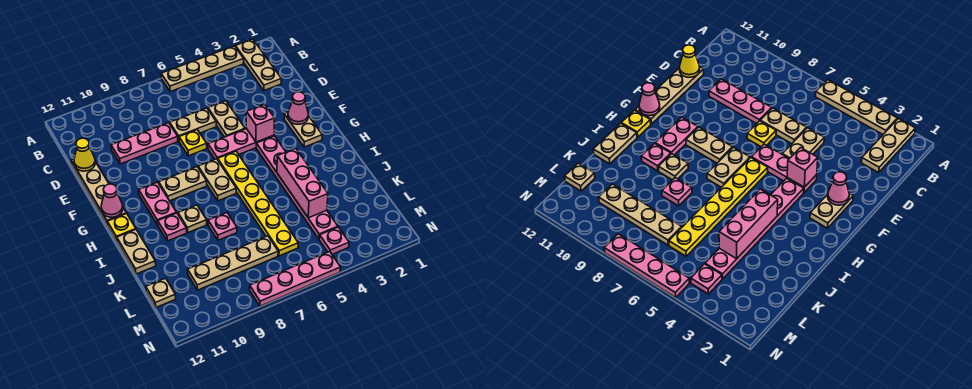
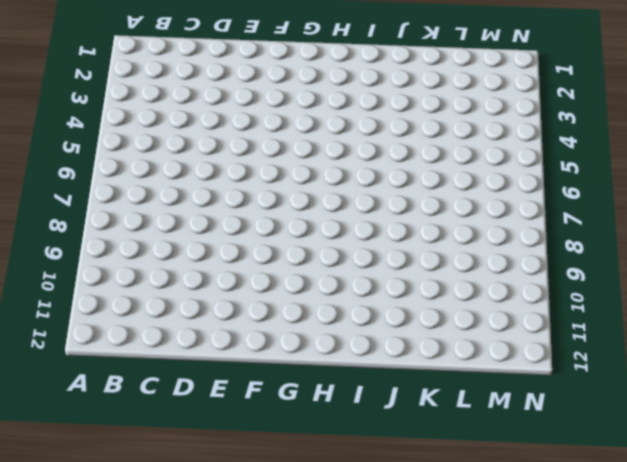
none -> tan plate A2:C2 level 1
none -> tan plate A3:A6 level 1
none -> tan plate D5:E5 level 1

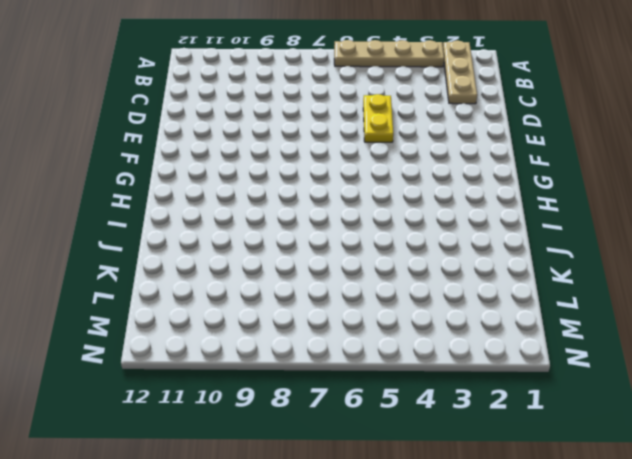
yellow plate D5:E5 level 1 -> tan plate D5:E5 level 1
none -> tan plate D6:D7 level 1
none -> pink plate D8:D10 level 1
none -> tan plate D12:G12 level 1

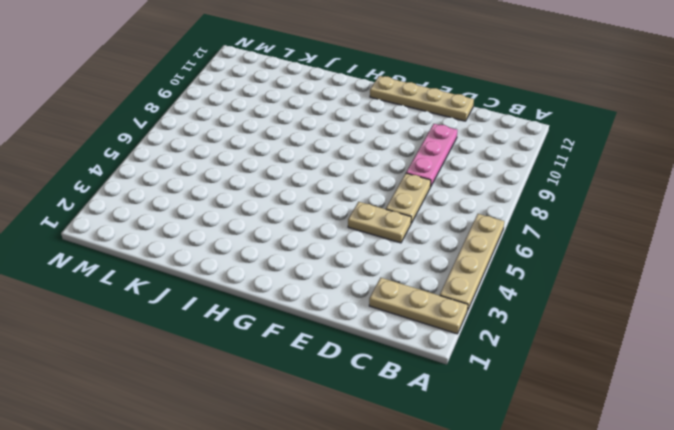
none -> yellow plate E7 level 1
none -> tan plate F2:G2 level 1
none -> pink plate F4:F6 level 1

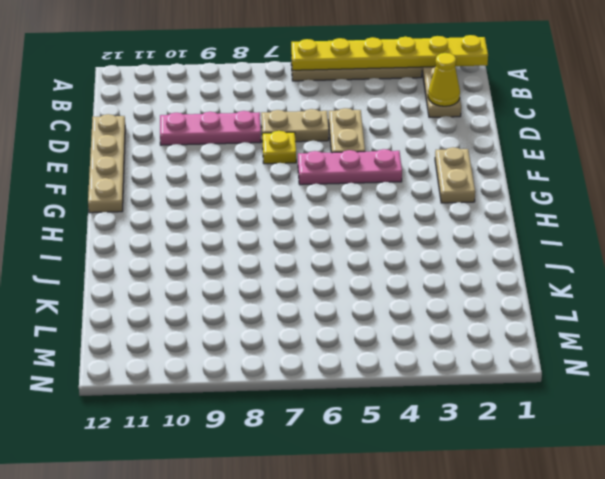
yellow plate A1:A6 level 2 -> yellow plate G6:L6 level 1
yellow cone C2 level 2 -> yellow cone D12 level 2
none -> pink plate G4:L4 level 1
none -> tan plate G7:H7 level 1
none -> tan plate G8:G9 level 1

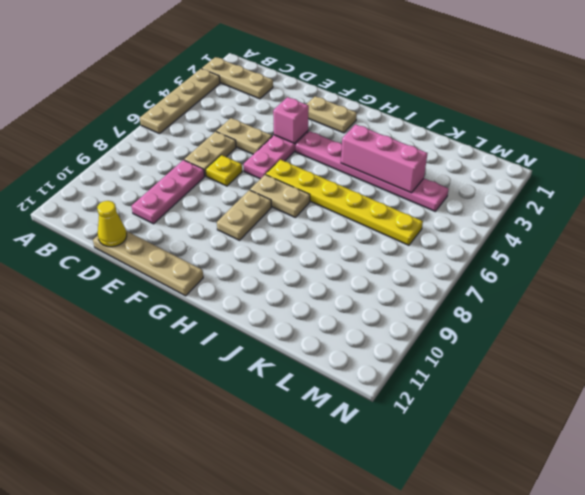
none -> pink plate G10:H10 level 1
none -> yellow plate H12 level 1
none -> tan plate I9 level 1

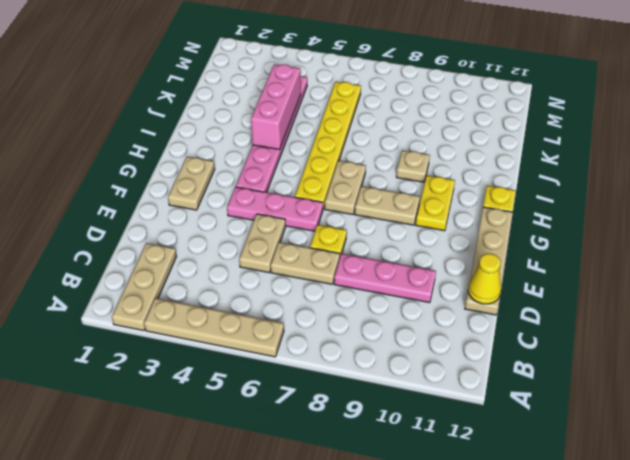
yellow plate G10:H10 level 1 -> pink plate G10:H10 level 1
none -> pink plate I10 level 1
none -> tan plate I12:J12 level 1
none -> pink plate J8 level 1

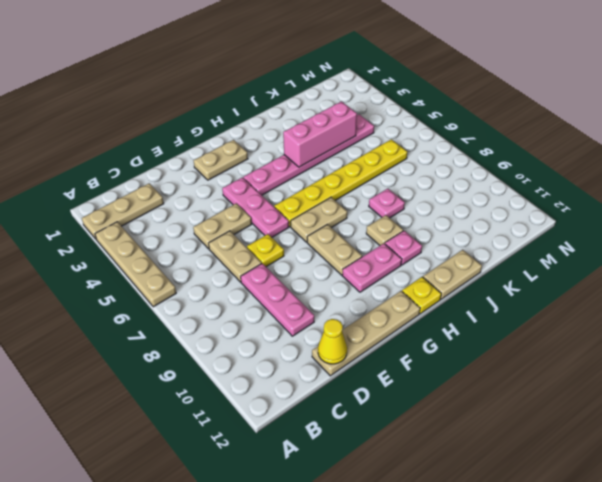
none -> tan plate L7:L10 level 1
none -> tan plate L12 level 1
none -> pink plate M4 level 1

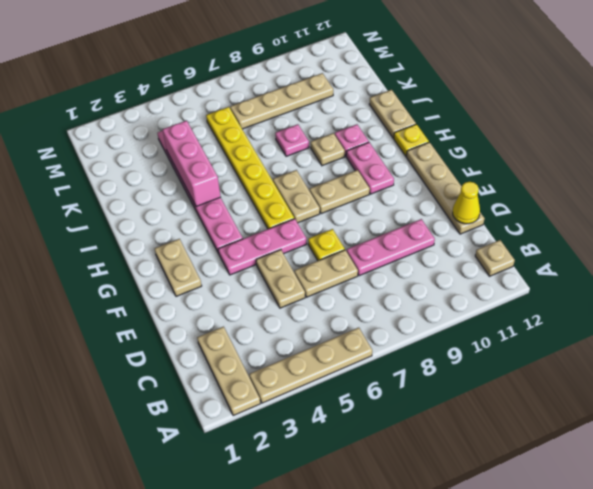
tan plate B12 level 1 -> tan plate L12 level 1
none -> pink plate M4 level 1
none -> pink plate N5:N8 level 1
none -> pink cone F2 level 2

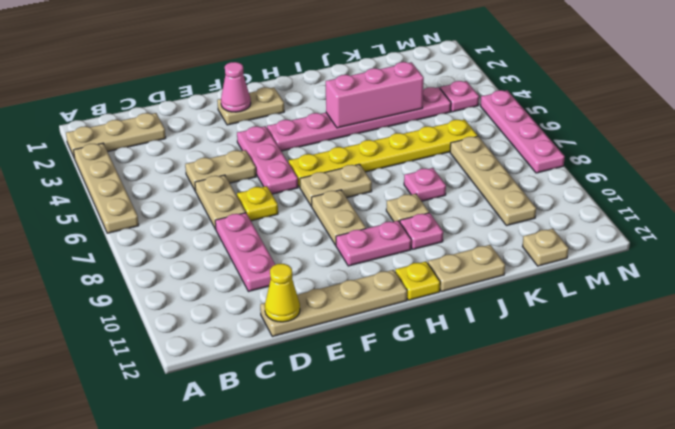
none -> pink brick F4 level 2
none -> pink cone G12 level 2

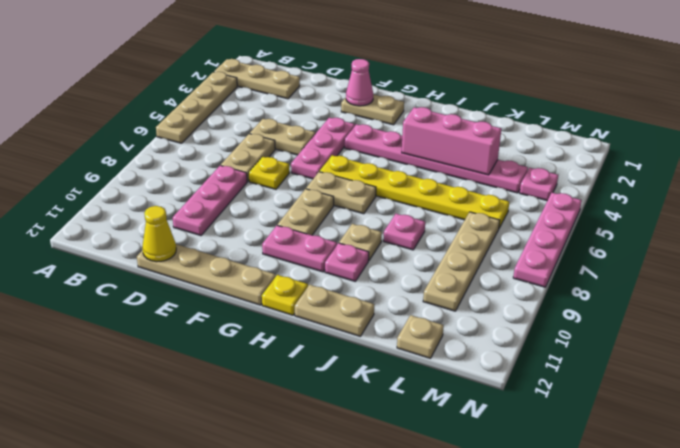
none -> pink brick F4 level 2
none -> pink cone G12 level 2

